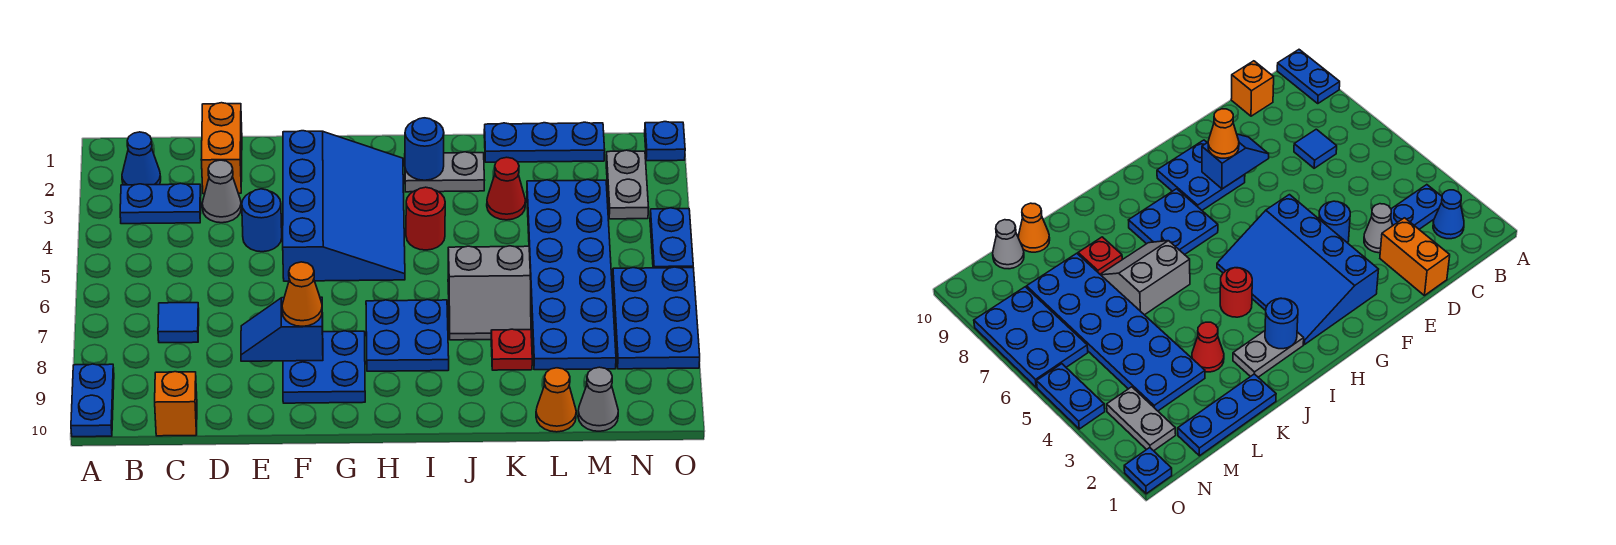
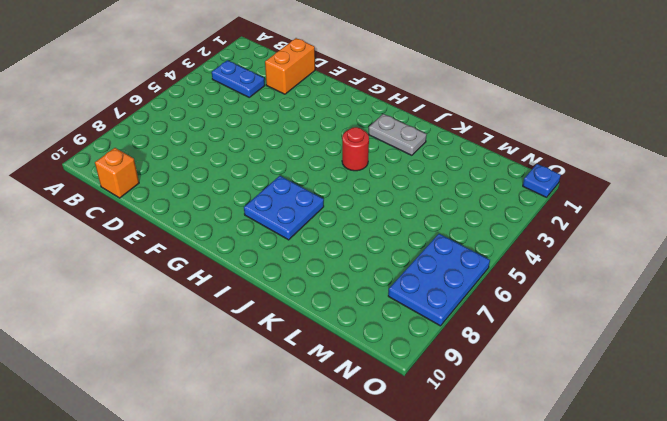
none -> blue plate A9:A10 level 1
none -> blue cone B2 level 1
none -> blue tile C7 level 1

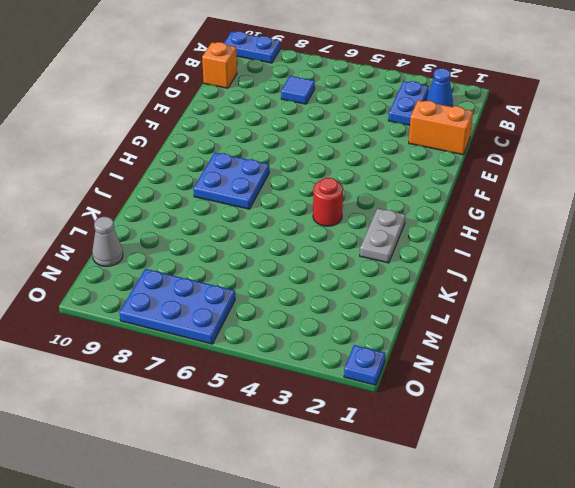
none -> grey cone D3 level 1
none -> blue round brick E4 level 1
none -> blue slope F2:H5 level 1 top F

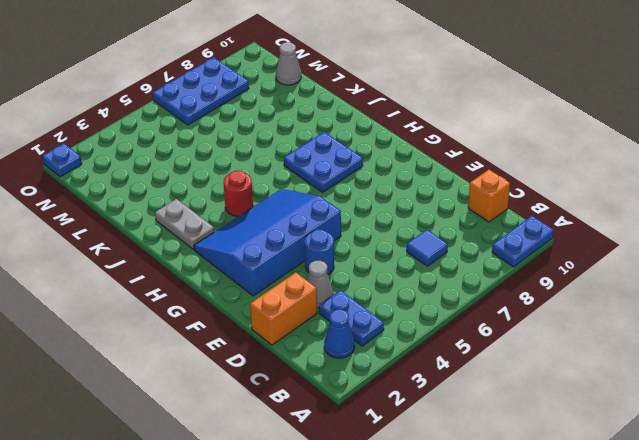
none -> blue plate F8:G9 level 1
none -> grey slope J6:K7 level 1 top 6
none -> blue plate K1:M1 level 1

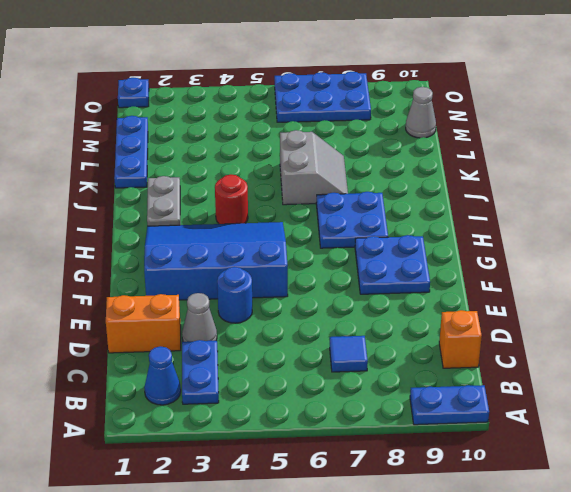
none -> red cone K3 level 1
none -> red plate K8 level 1
none -> blue plate L3:M8 level 1

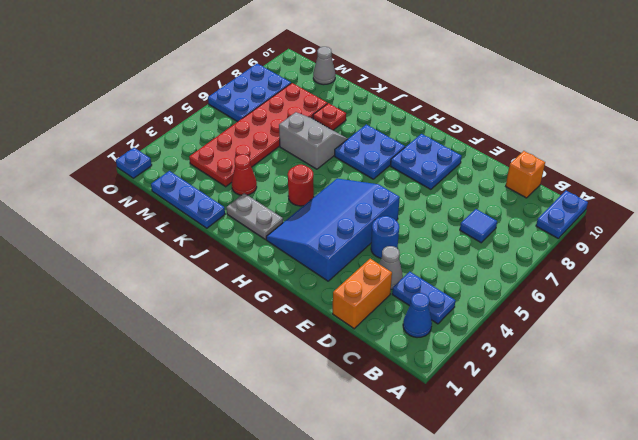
red plate L3:M8 level 1 -> blue plate L3:M8 level 1
none -> orange cone L10 level 1
none -> grey plate N2:N3 level 1
none -> blue plate O4:O5 level 1

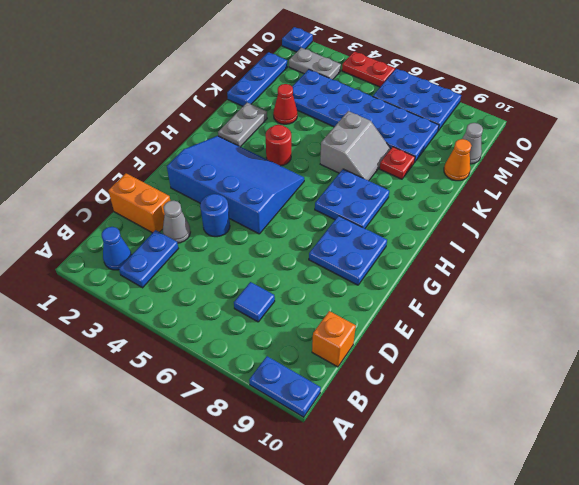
red plate O4:O5 level 1 -> blue plate O4:O5 level 1
none -> blue slope E8:F8 level 2 top F
none -> blue round brick I2 level 2
none -> orange cone F8 level 3

